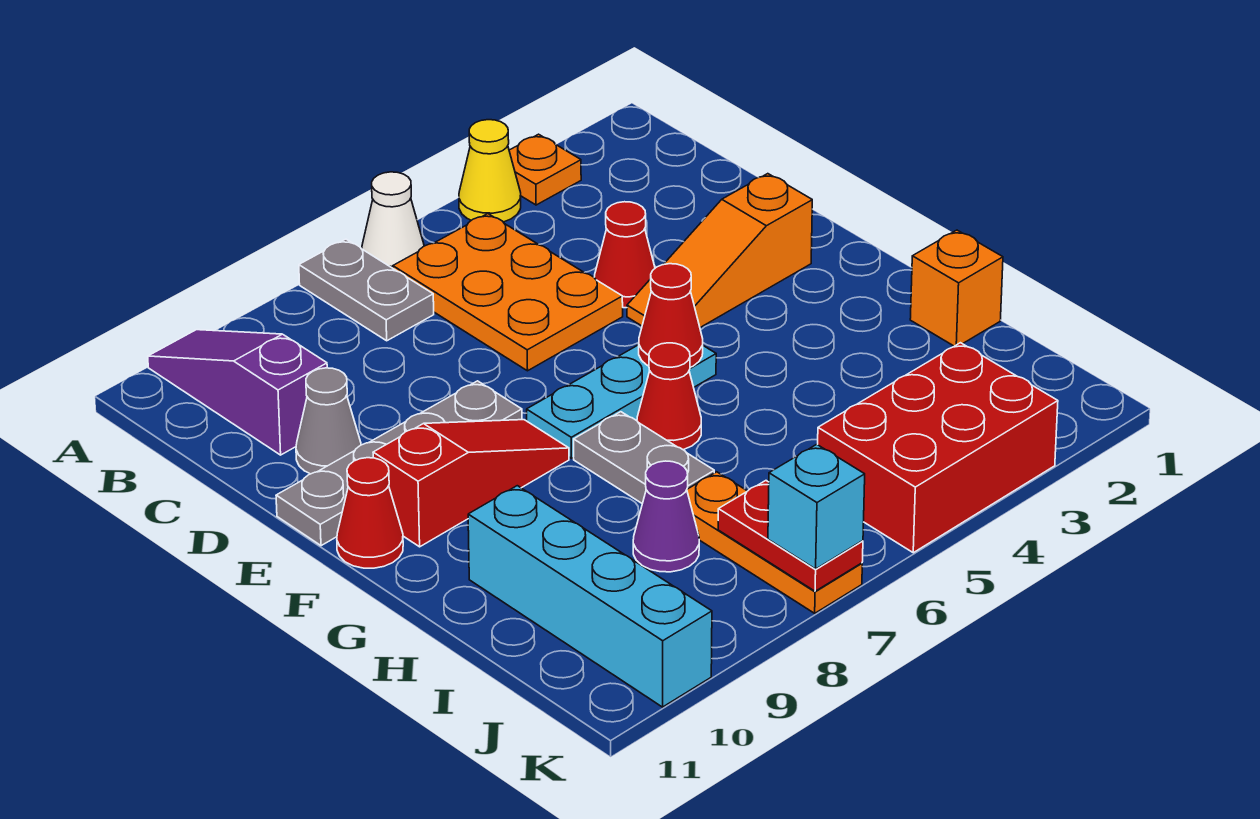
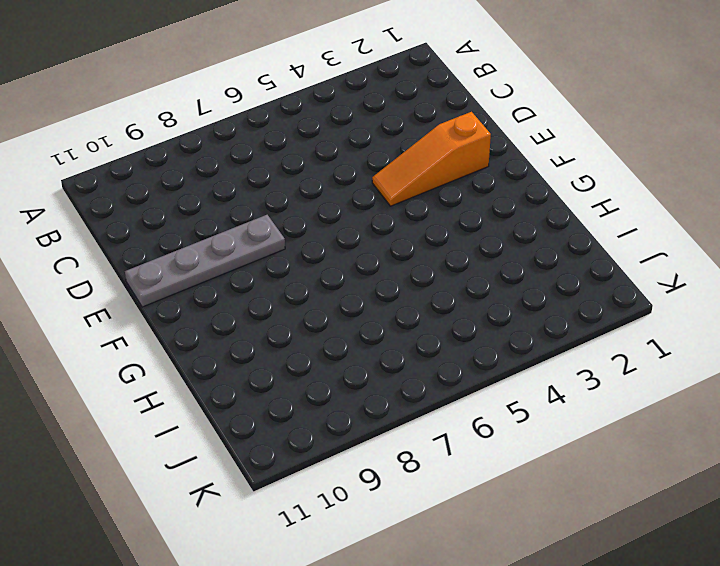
none -> orange plate A3 level 1
none -> yellow cone A4 level 1
none -> white cone A6 level 1

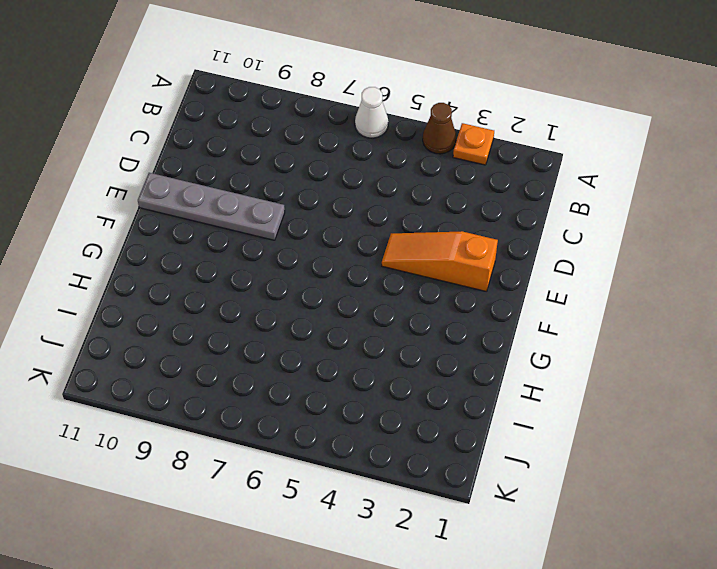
brown cone A4 level 1 -> yellow cone A4 level 1
none -> grey plate A7:B7 level 1
none -> purple slope A10:C10 level 1 top C
none -> orange plate B5:D6 level 1

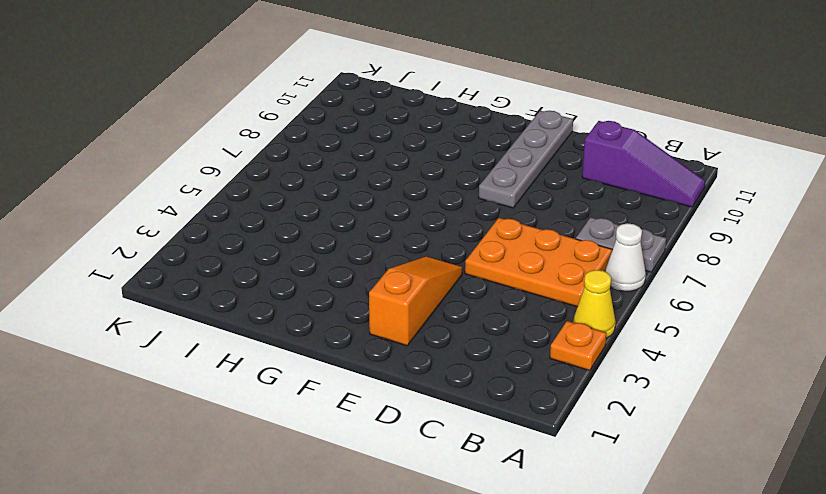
none -> red cone D4 level 1
none -> grey cone D10 level 1
none -> cyan plate F5:F7 level 1

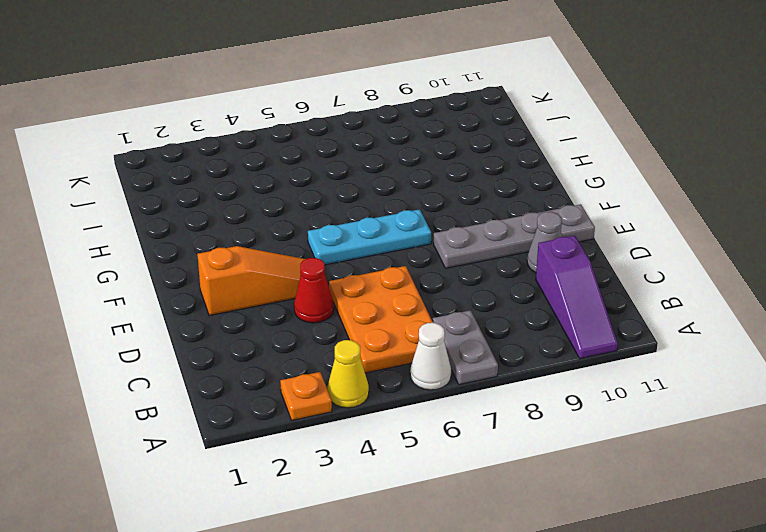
none -> red slope F8:F10 level 1 top 10
none -> red cone F11 level 1
none -> red cone G6 level 1

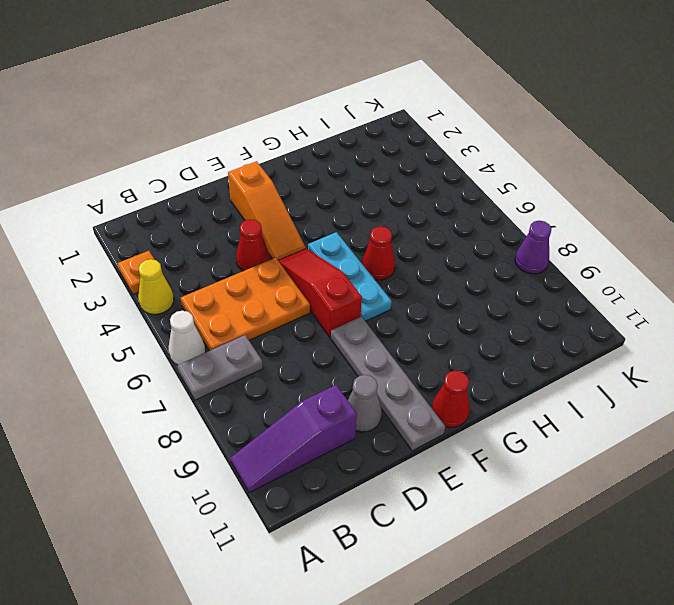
red slope E5:E7 level 1 top 7 -> red slope F8:F10 level 1 top 10
purple cone K8 level 1 -> purple cone I8 level 1
none -> grey plate G7:H7 level 1
none -> orange brick H1 level 1
none -> cyan brick H10:K10 level 1

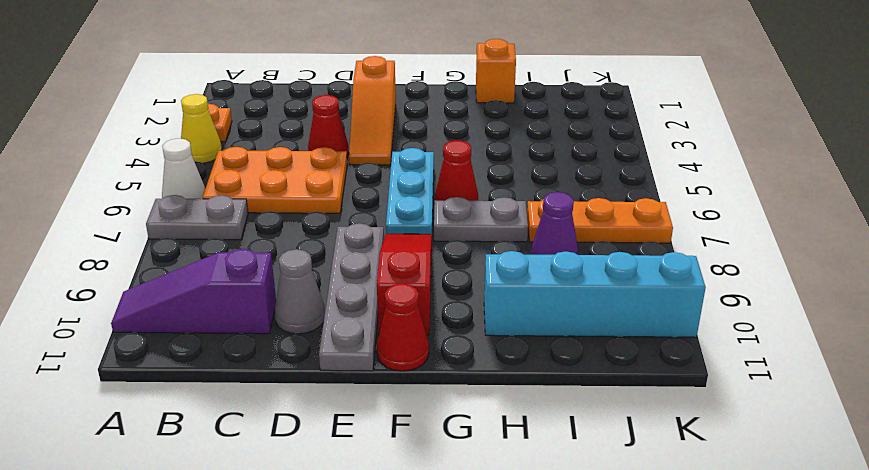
none -> red brick J3:K5 level 1
none -> red cone F5 level 2
none -> red plate J7:K7 level 2

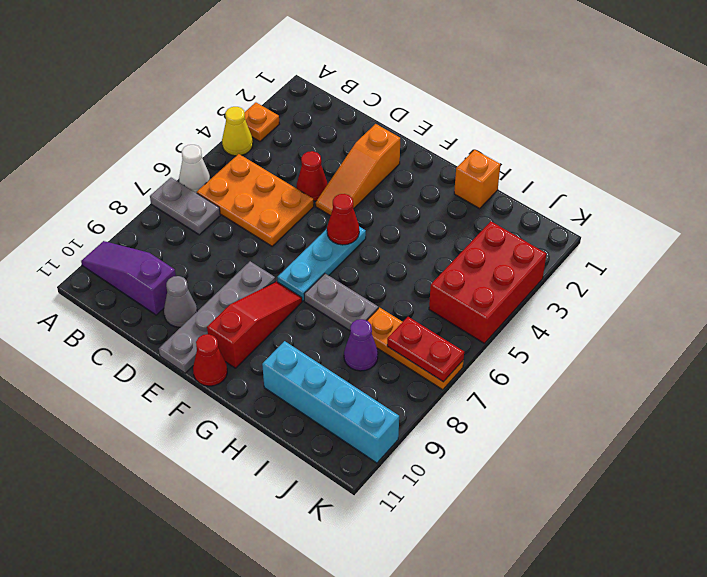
none -> red cone G6 level 1
none -> cyan brick K7 level 3

